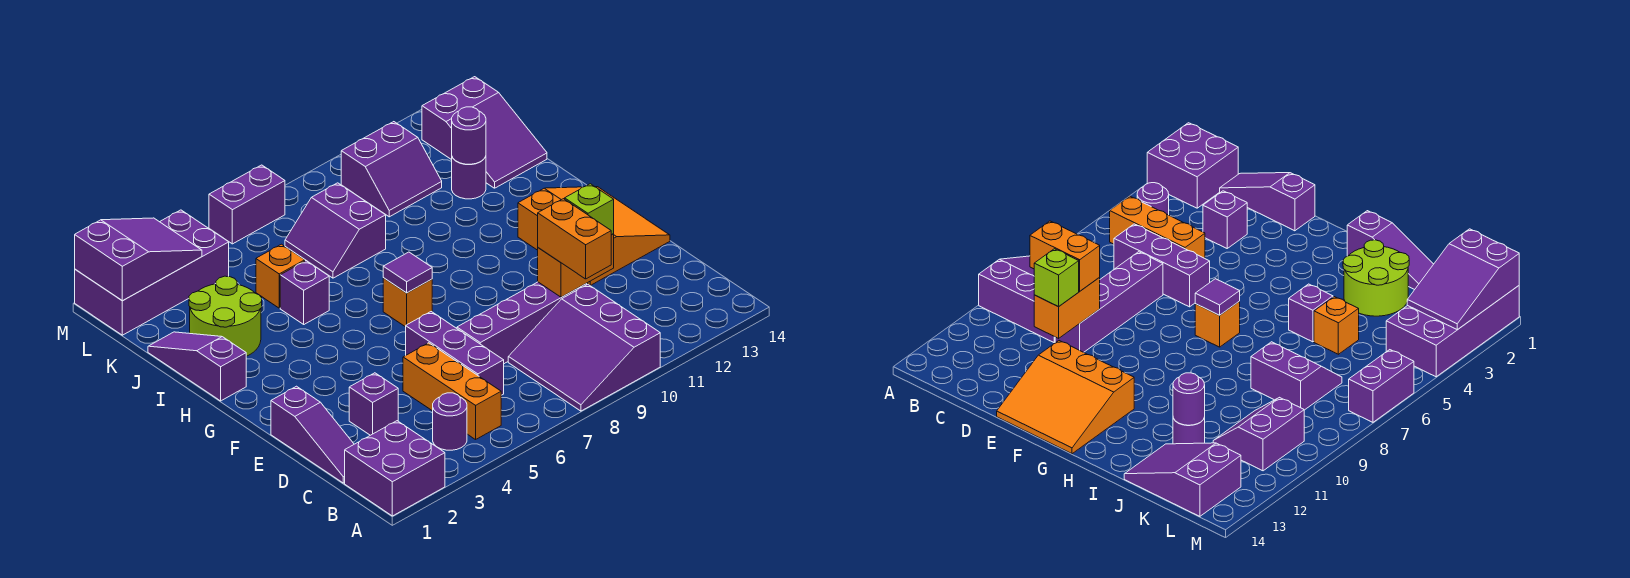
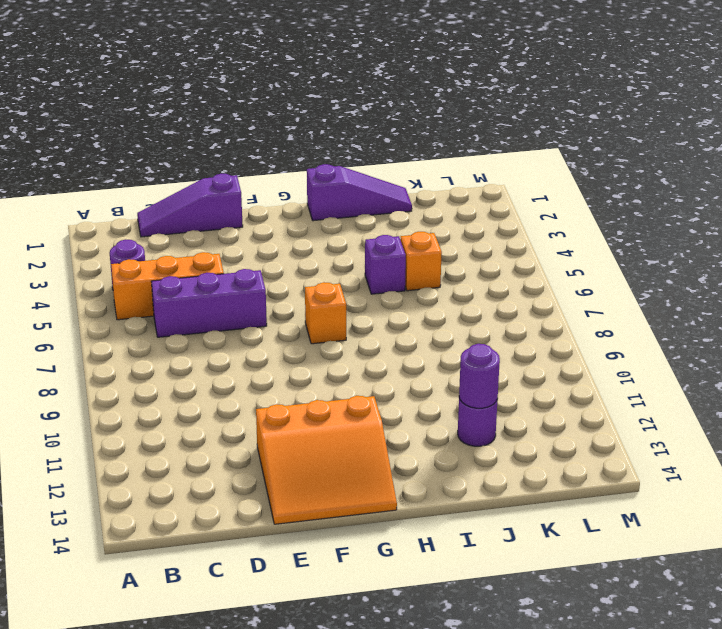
none -> purple brick A1:B2 level 1
none -> purple slope A8:C10 level 1 top 10
none -> purple brick D3 level 1

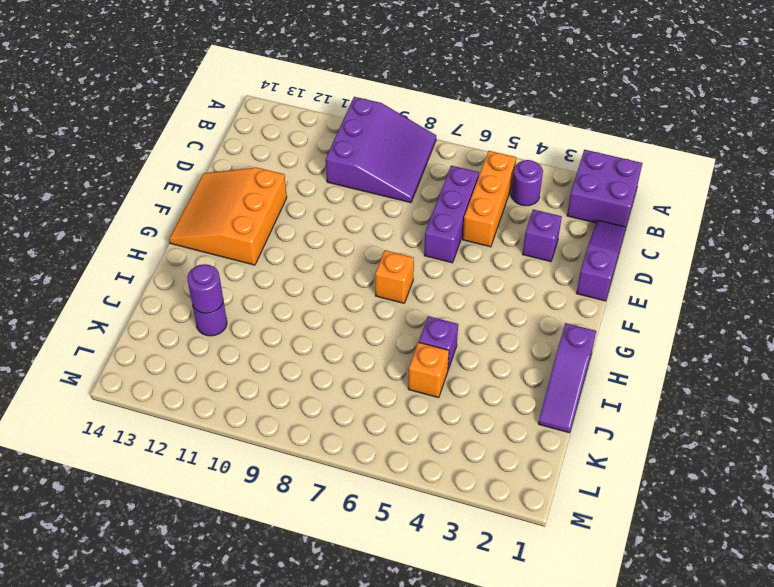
none -> purple brick D7:D10 level 1
none -> lime round brick I2:J3 level 1
none -> purple slope J7:K8 level 1 top 8

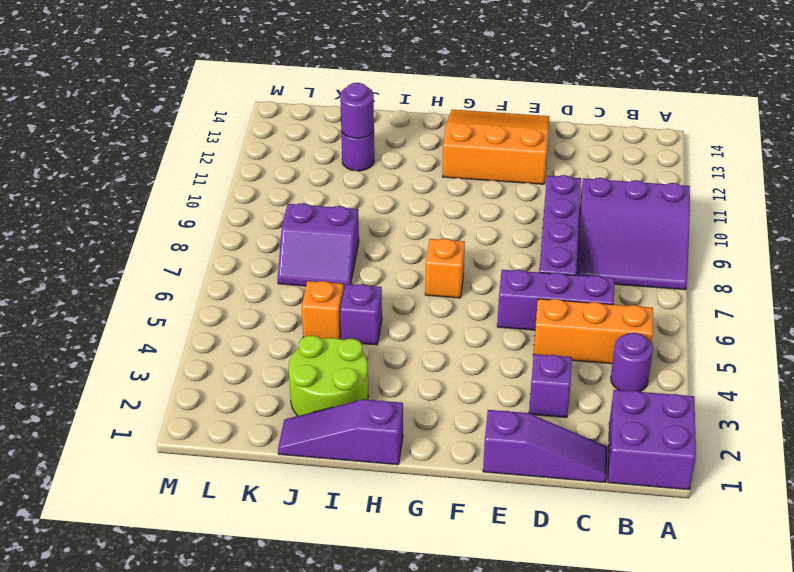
none -> purple slope J13:L14 level 1 top L
none -> purple slope K10:L11 level 1 top L
none -> purple brick L1:M4 level 1

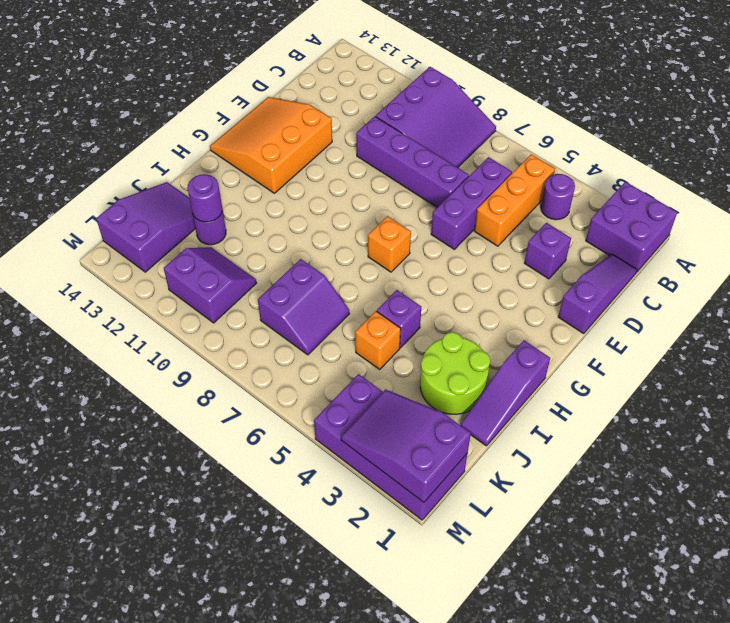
none -> purple brick M6:M7 level 1
none -> orange brick D10:D11 level 2
none -> purple tile G7 level 2

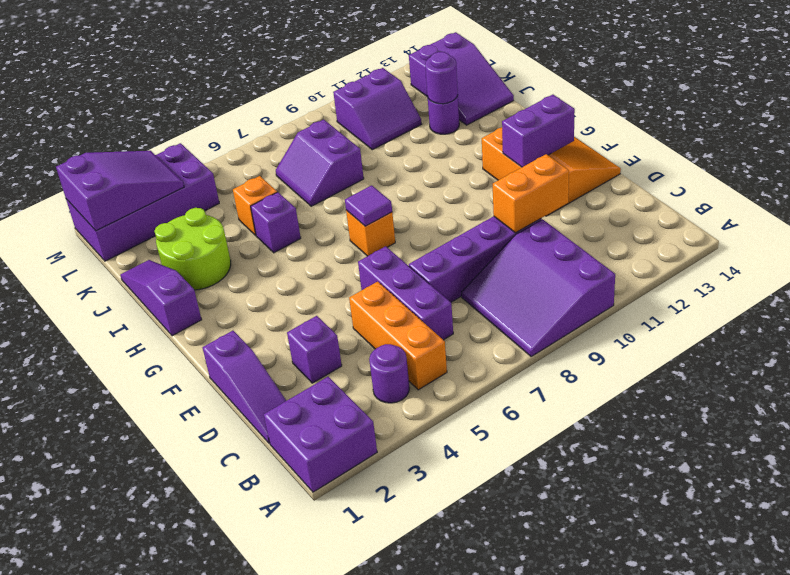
purple brick F12:F13 level 2 -> purple brick M6:M7 level 1
none -> orange brick C10:D10 level 3
none -> lime brick D11 level 3

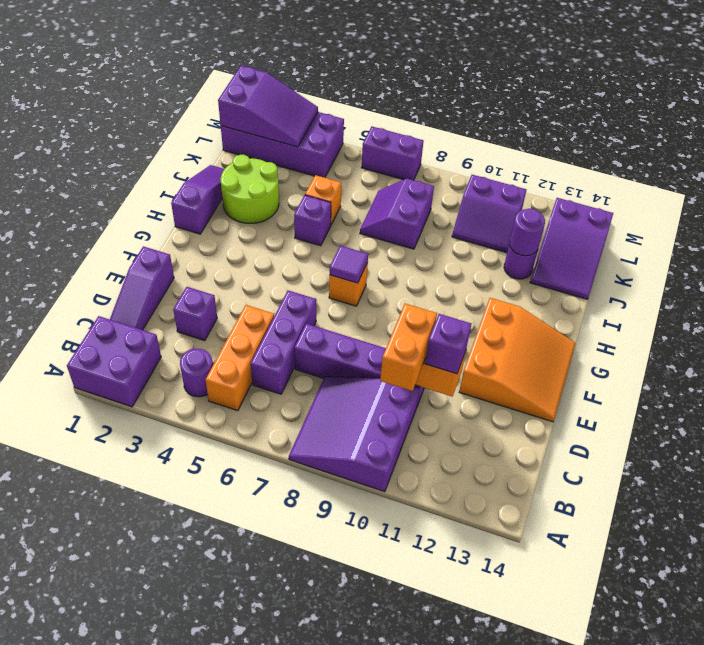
purple brick D11 level 3 -> lime brick D11 level 3

